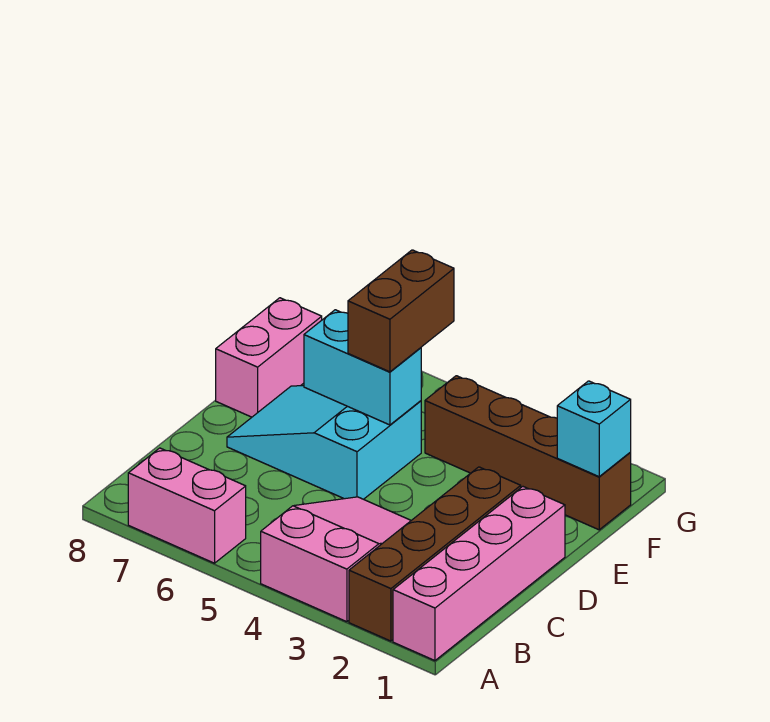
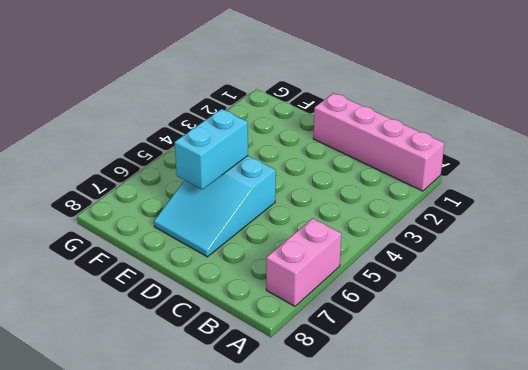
none -> brown brick A2:D2 level 1
none -> pink slope A3:C4 level 1 top A

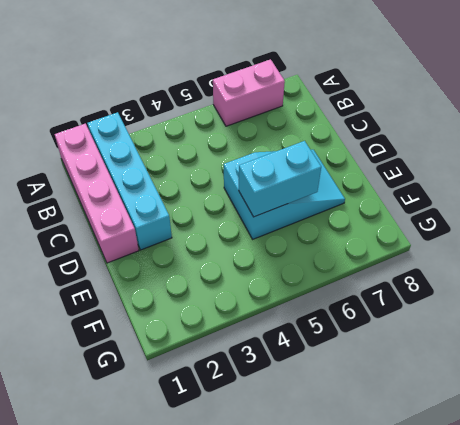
cyan brick A2:D2 level 1 -> brown brick A2:D2 level 1
none -> pink slope A3:C4 level 1 top A
none -> pink brick E8:F8 level 1

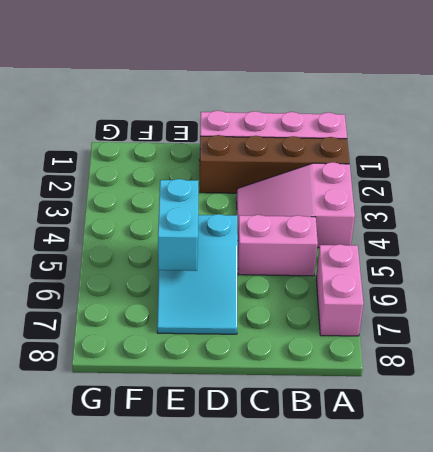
pink brick B5:C5 level 1 -> pink brick E8:F8 level 1
none -> brown brick F1:F4 level 1
none -> cyan brick F1 level 2

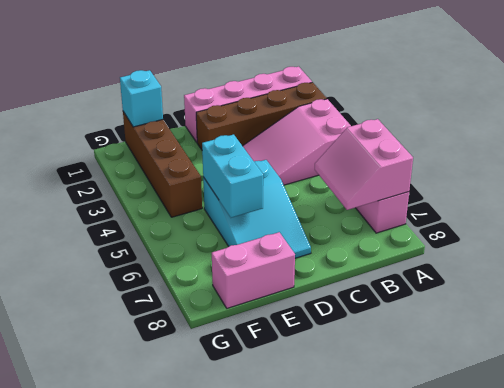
pink slope A6:B7 level 2 top A -> none
none -> brown brick E5:F5 level 3

